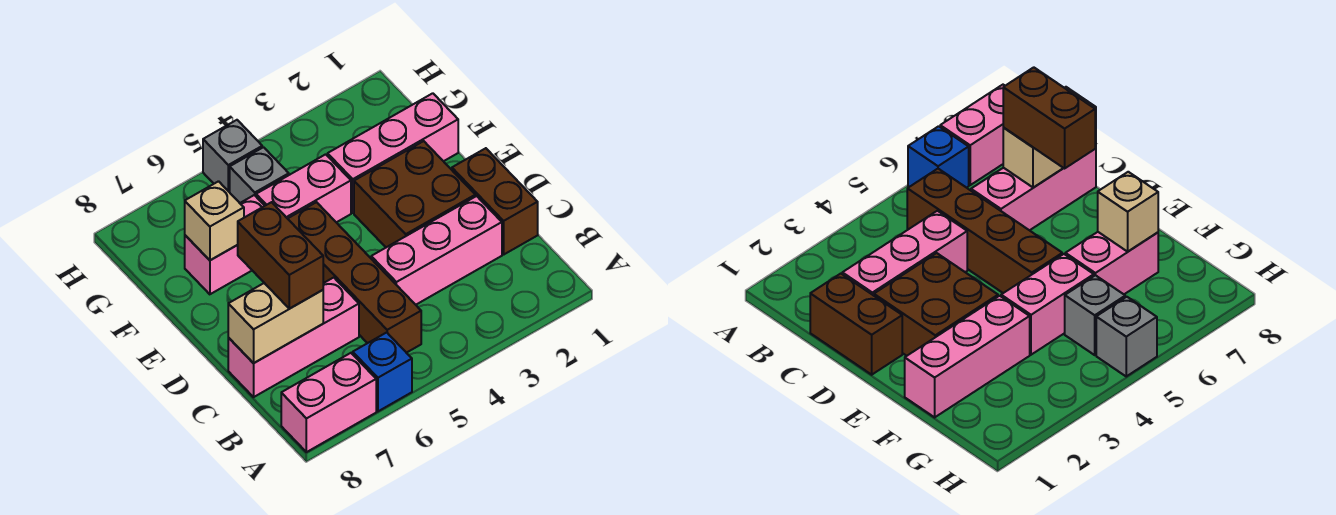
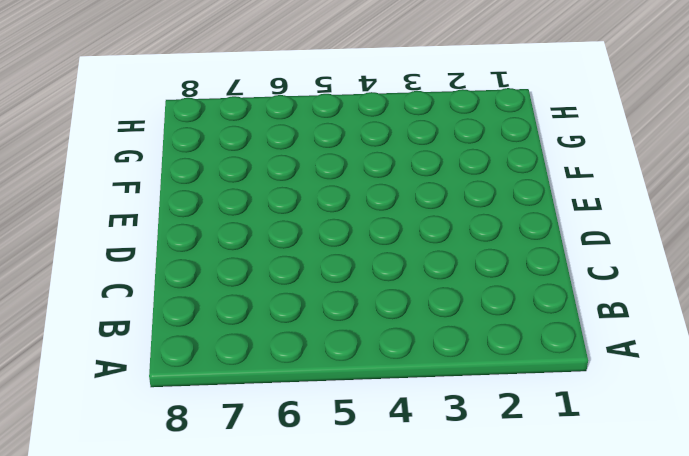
none -> blue brick A6 level 1
none -> pink brick A7:A8 level 1
none -> brown brick B5:E5 level 1

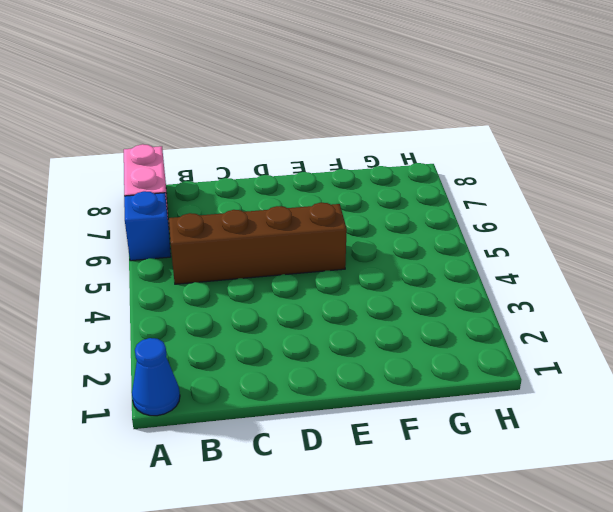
blue cone A1 level 1 -> none
none -> brown brick C1:D1 level 1
none -> pink brick C2:C4 level 1
none -> pink brick C6:C8 level 1

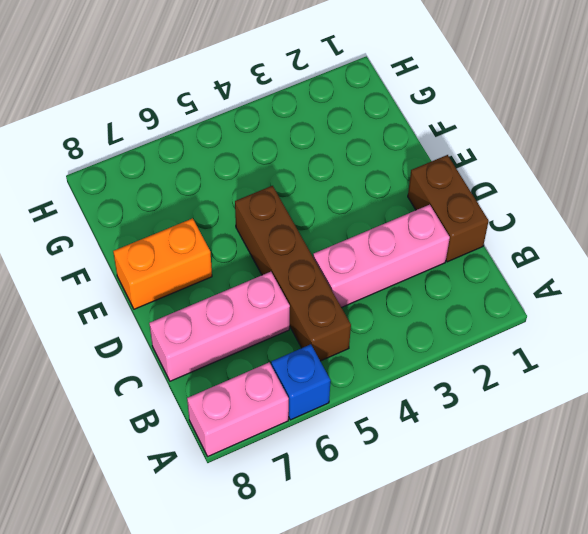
orange brick E7:E8 level 1 -> none
none -> brown brick D2:E3 level 1
none -> pink brick F1:F3 level 1
none -> pink brick F4:F5 level 1

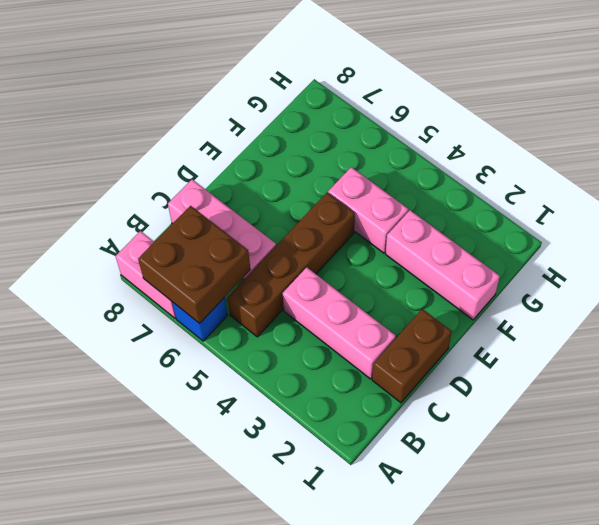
brown brick A6:B7 level 2 -> brown brick D2:E3 level 1
none -> pink brick F6:F7 level 1
none -> grey brick G5 level 1
none -> grey brick H5 level 1

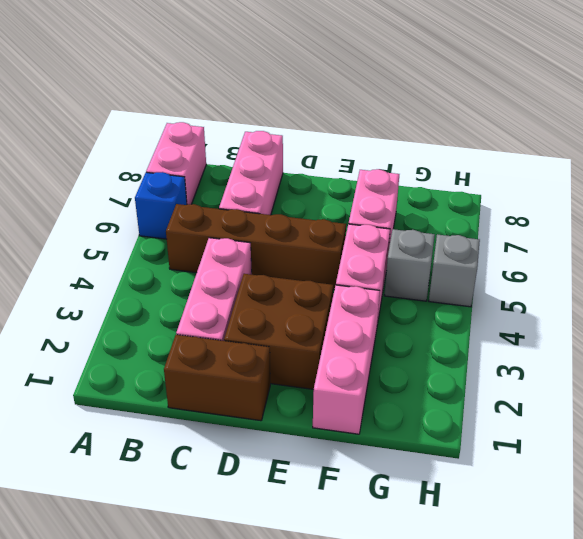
none -> tan brick C7:C8 level 2
none -> tan brick F7 level 2
none -> brown brick C7:D7 level 3

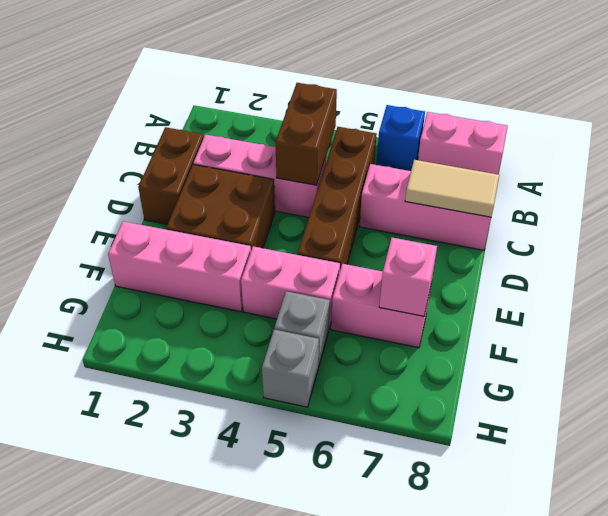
brown brick B4:C4 level 2 -> brown brick C7:D7 level 3
tan tile C7:C8 level 2 -> tan brick C7:C8 level 2
pink brick F7 level 2 -> tan brick F7 level 2

